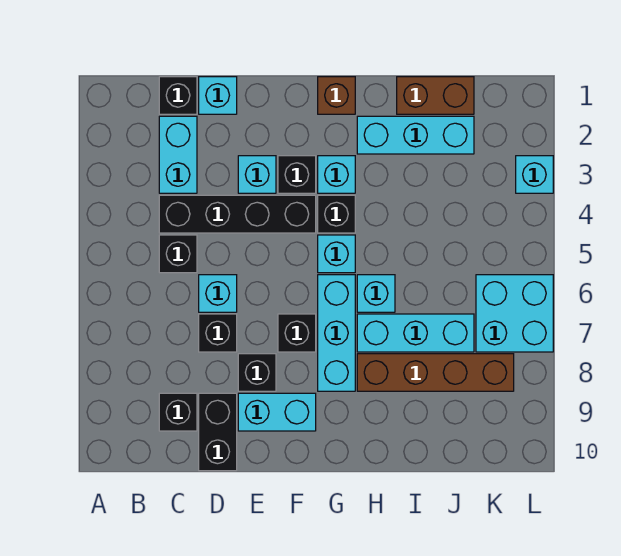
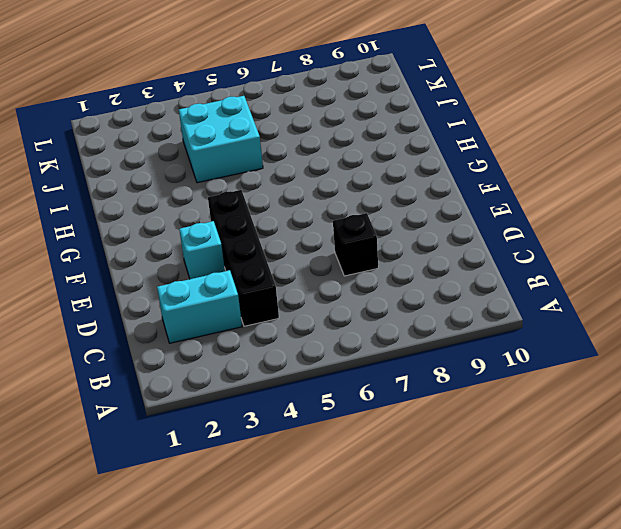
cyan brick I4:J5 level 1 -> cyan brick K6:L7 level 1
none -> black brick C1 level 1
none -> black brick C5 level 1
none -> black brick C9 level 1

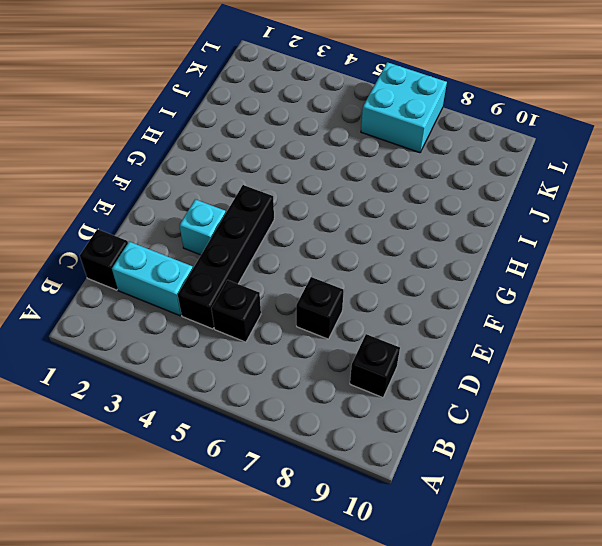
none -> cyan brick D1 level 1
none -> cyan brick D6 level 1
none -> black brick D9:D10 level 1

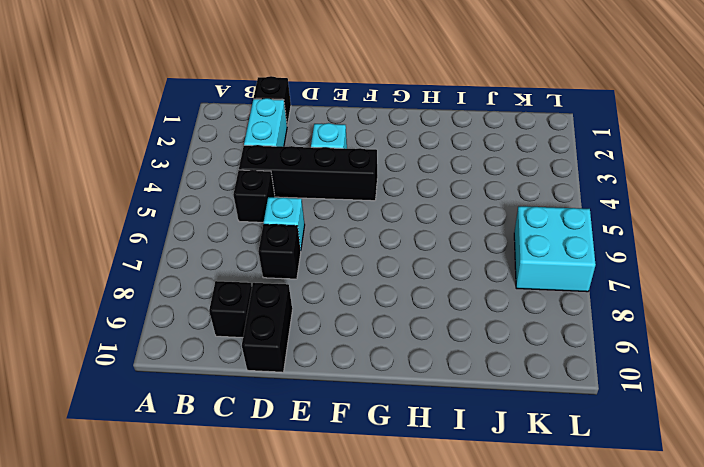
none -> cyan brick D1 level 1
none -> black brick E8 level 1
none -> cyan brick E9:F9 level 1

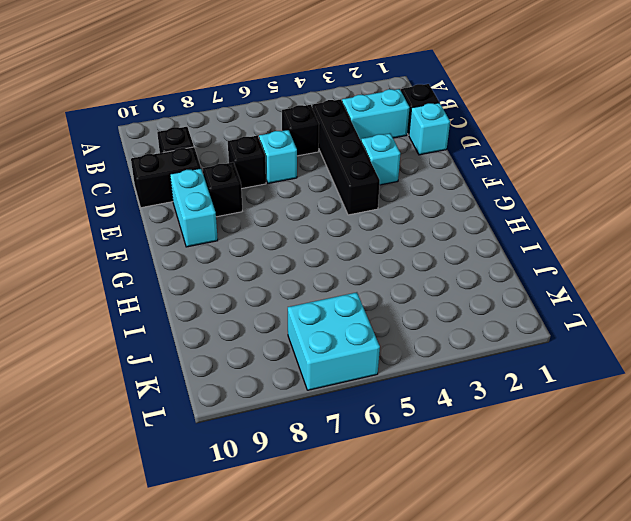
none -> black brick F3 level 1
none -> black brick F7 level 1
none -> brown brick G1 level 1

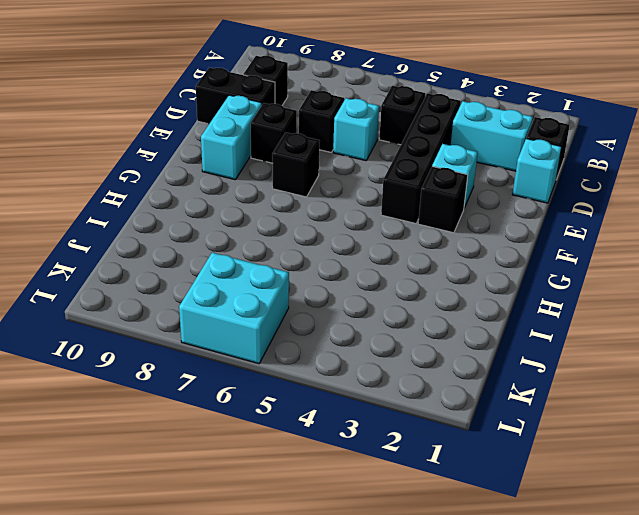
none -> brown brick G1 level 1
none -> cyan brick G3 level 1
none -> black brick G4 level 1

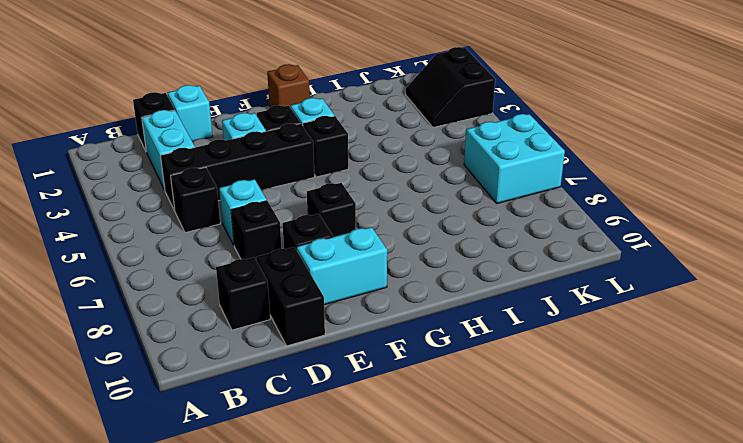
black slope K2:L3 level 1 top L -> cyan brick L3 level 1
none -> cyan brick G5 level 1
none -> cyan brick G6:G8 level 1
none -> cyan brick H2:J2 level 1

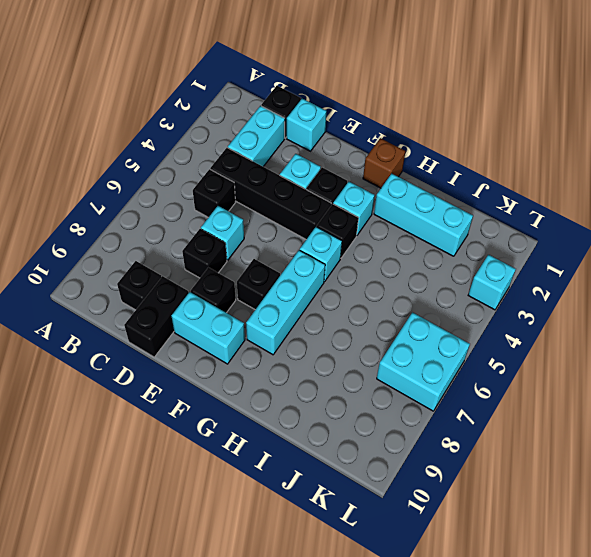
none -> cyan brick H6 level 1
none -> cyan brick H7:J7 level 1
none -> brown brick H8:K8 level 1

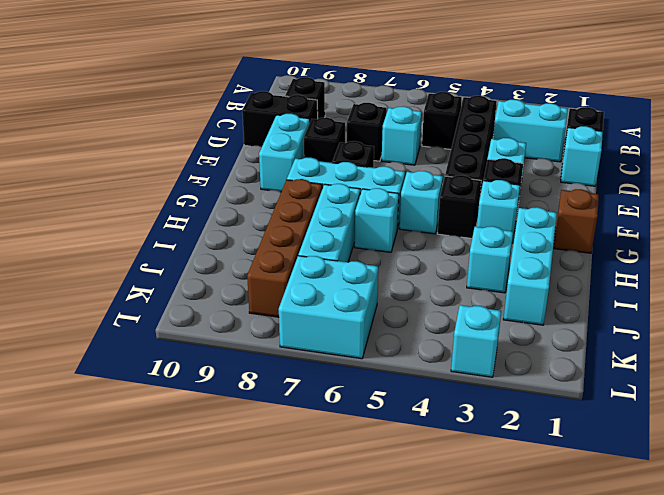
cyan brick I3 level 1 -> none
none -> brown brick I1:J1 level 1

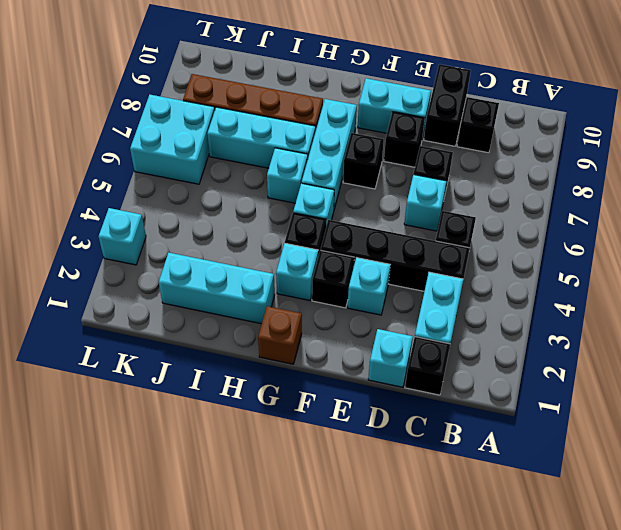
none -> brown brick I1:J1 level 1

